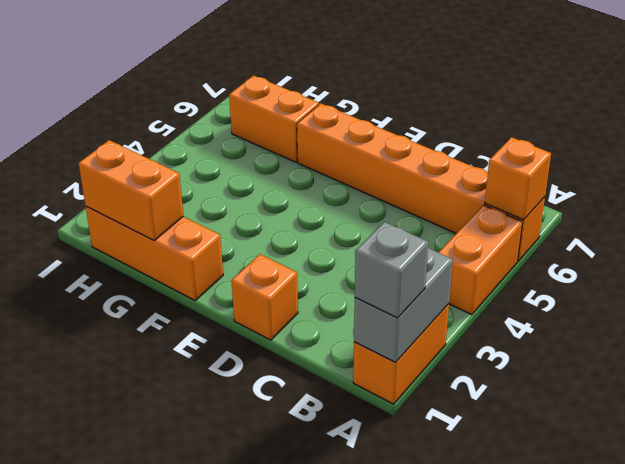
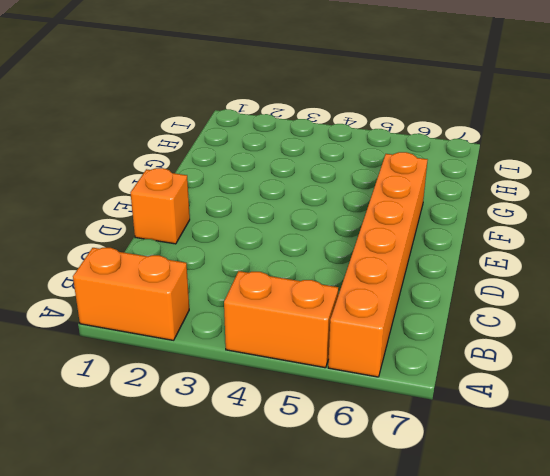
none -> orange brick F1:H1 level 1
none -> orange brick G6:H6 level 1

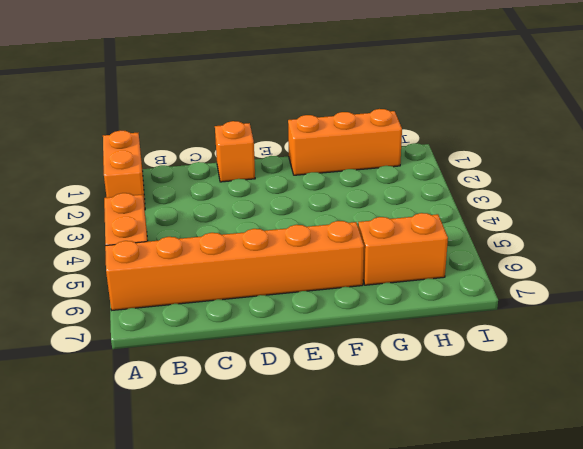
none -> grey brick A1:A2 level 2
none -> orange brick A6 level 2

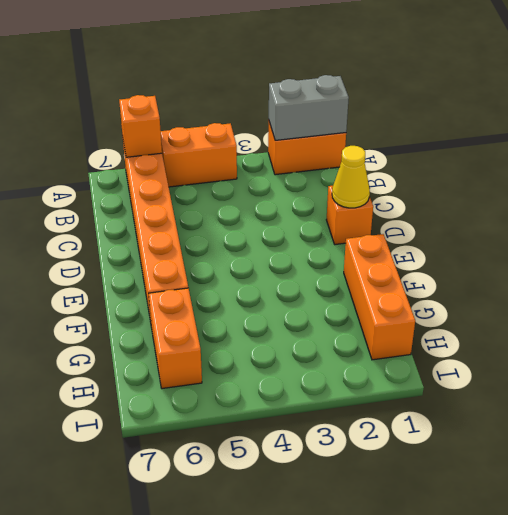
yellow cone D1 level 2 -> none
none -> orange brick G1:H1 level 2
none -> grey brick A1 level 3

